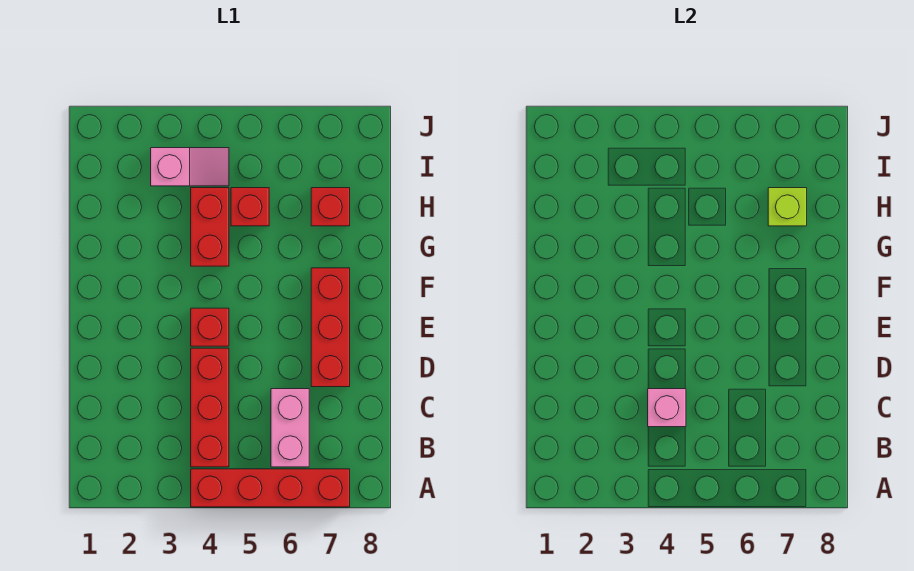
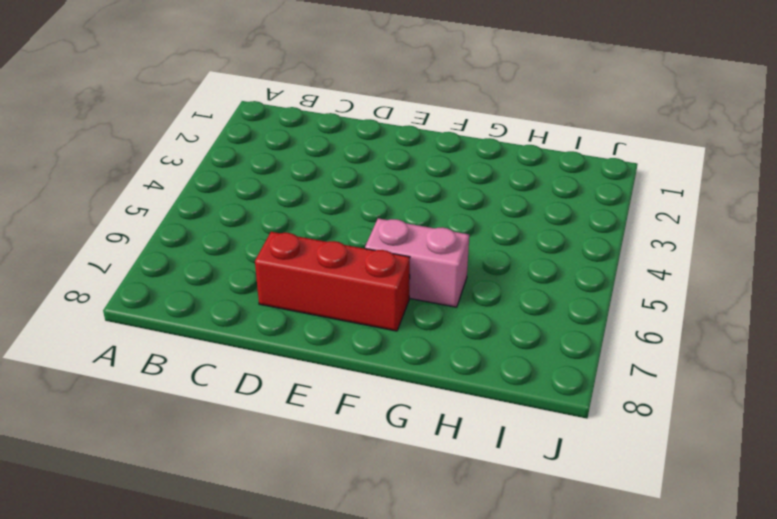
pink brick F6:G6 level 1 -> pink brick B6:C6 level 1
none -> red brick A4:A7 level 1
none -> red brick B4:D4 level 1

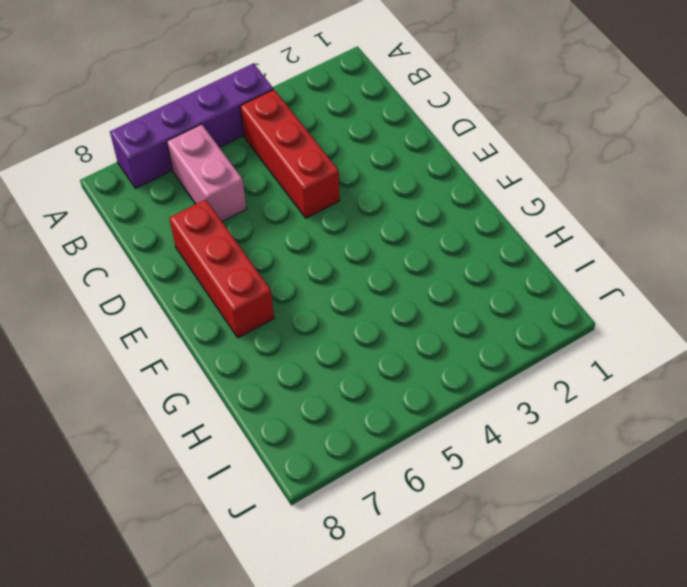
purple brick A4:A7 level 1 -> red brick A4:A7 level 1
none -> red brick E4 level 1
none -> red brick G4:H4 level 1

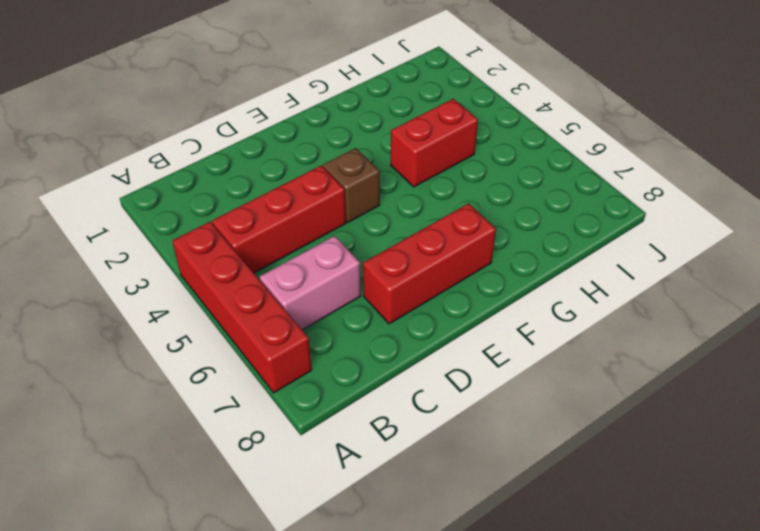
brown brick E4 level 1 -> red brick E4 level 1
none -> red brick H5 level 1
none -> red brick H7 level 1

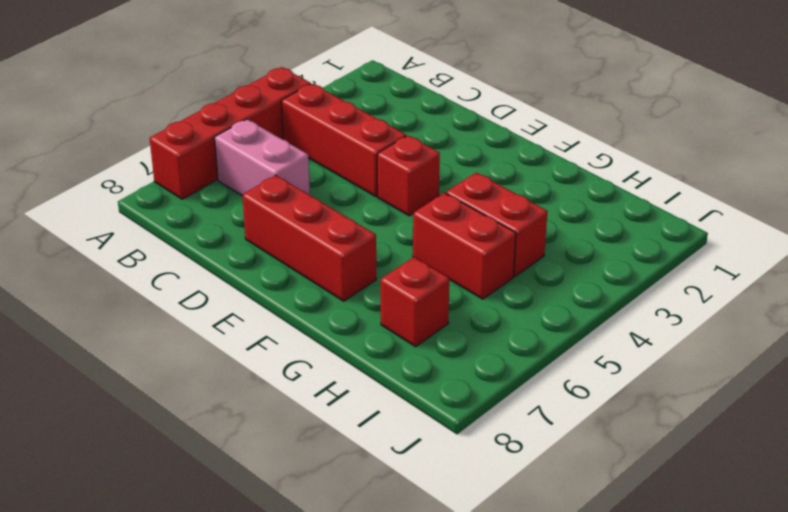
red brick G5:H5 level 1 -> red brick H5 level 1
none -> pink slope I3:I4 level 1 top 3
none -> pink brick C4 level 2

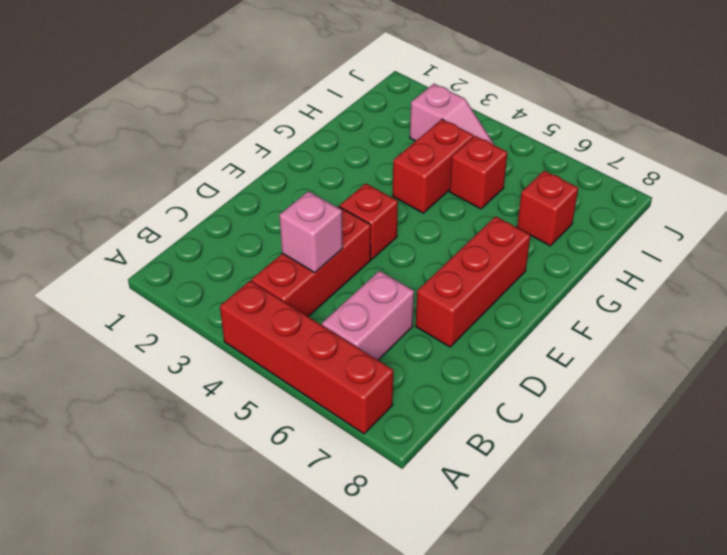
none -> lime brick H7 level 2

